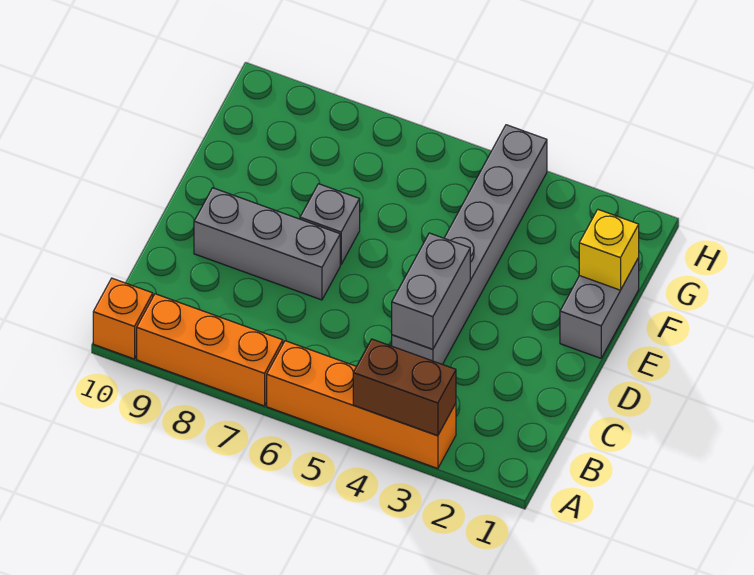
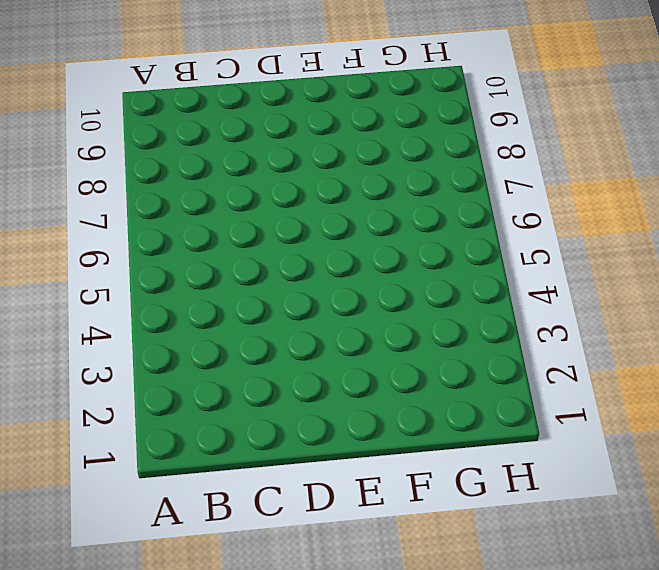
none -> orange brick A3:A6 level 1
none -> orange brick A7:A9 level 1

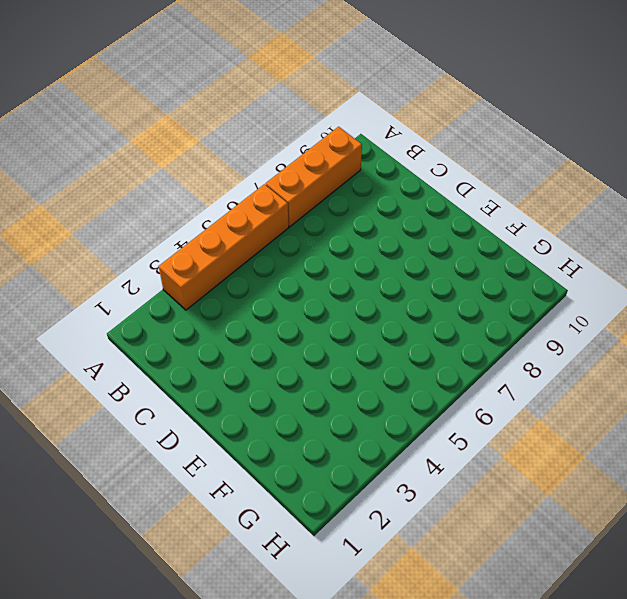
none -> orange brick A10 level 1
none -> grey brick C4:H4 level 1

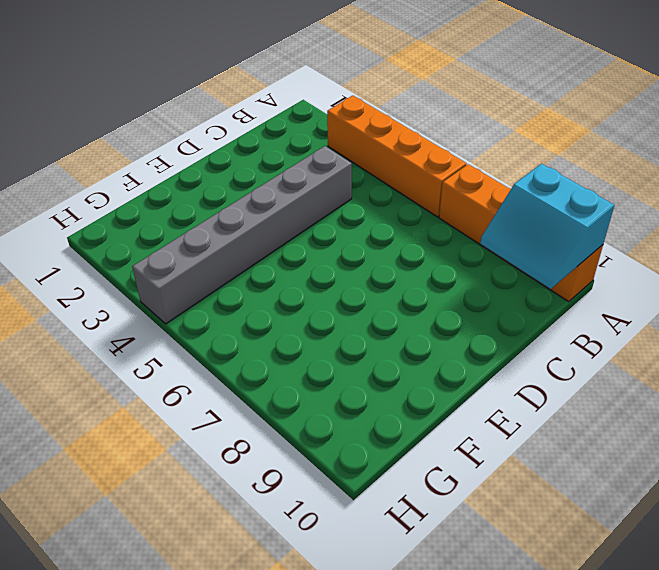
cyan slope A9:B10 level 2 top A -> none
none -> grey brick D7:D9 level 1
none -> grey brick E1:F1 level 1

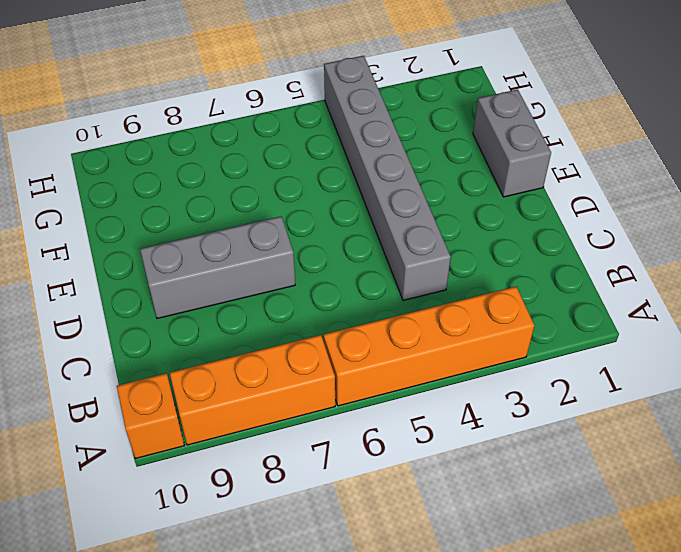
none -> grey brick E7 level 1
none -> brown brick A3:A4 level 2

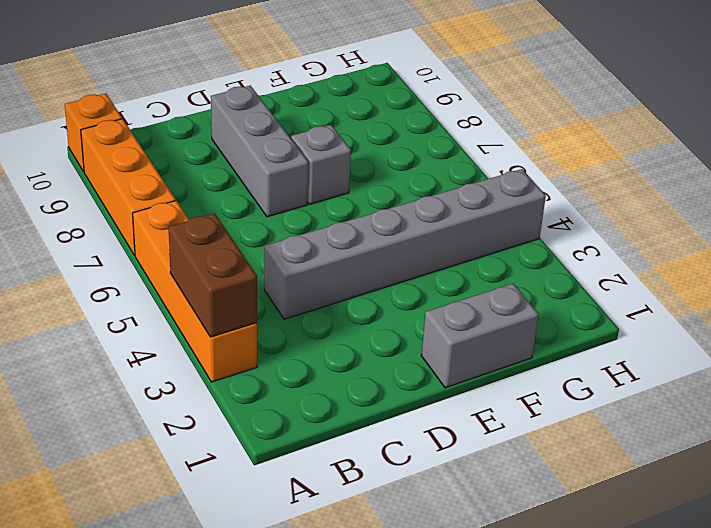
none -> grey brick C4:D4 level 2
none -> yellow brick F1 level 2

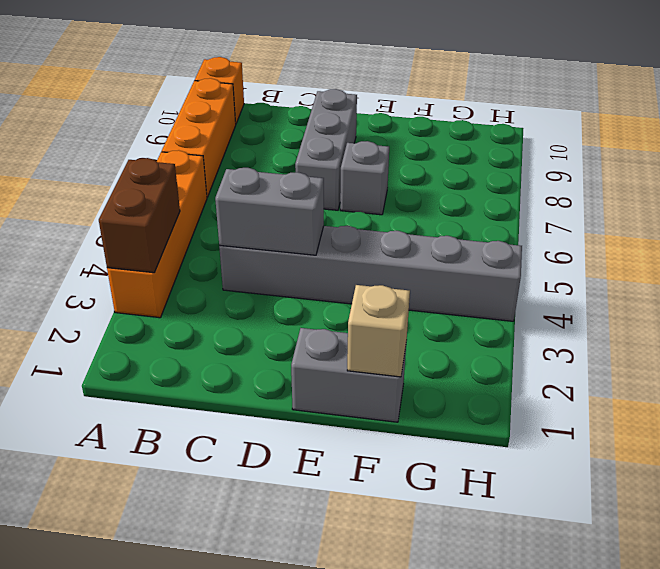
tan brick F1 level 2 -> yellow brick F1 level 2

